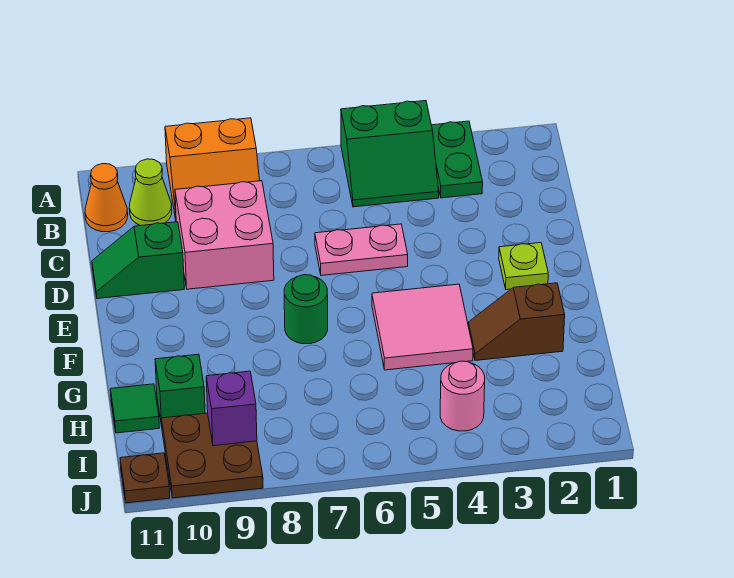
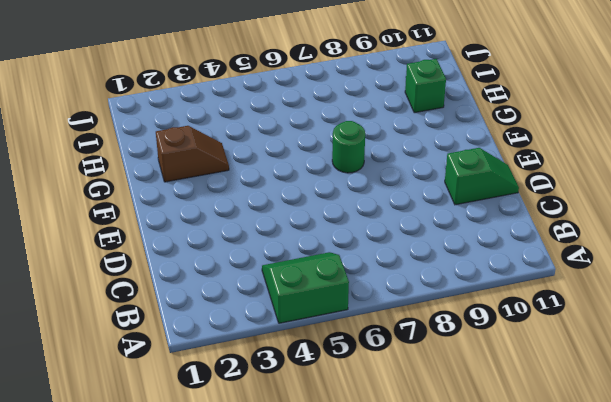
none -> green plate A3:B3 level 1
none -> orange slope A8:B9 level 1 top A
none -> lime cone B10 level 1

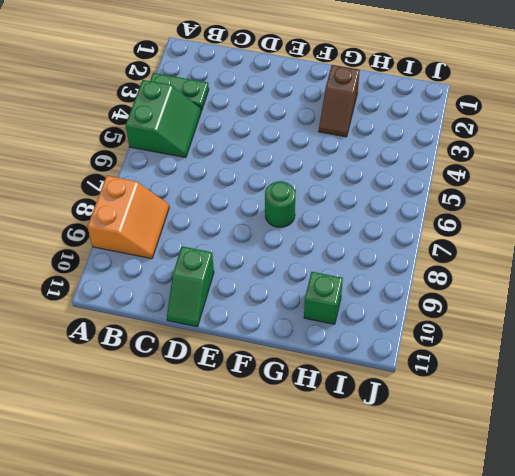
none -> lime cone B10 level 1
none -> orange cone B11 level 1
none -> pink brick C8:D9 level 1

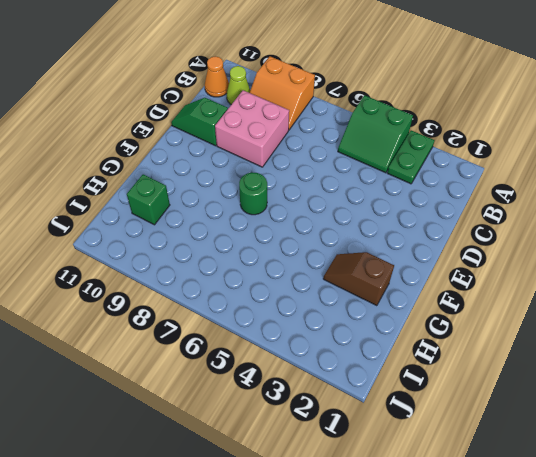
none -> pink plate D5:D6 level 1
none -> lime plate E2 level 1
none -> pink tile F4:G5 level 1

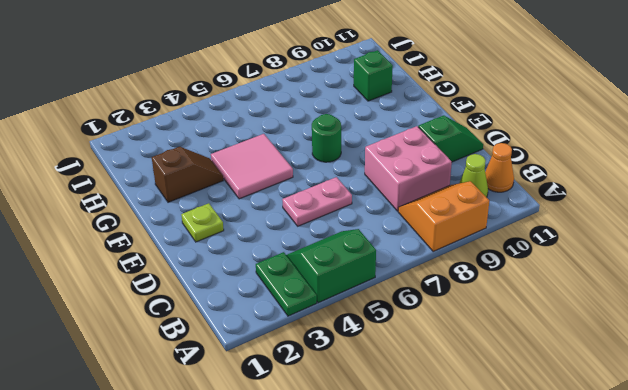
none -> green tile H11 level 1
none -> pink round brick I4 level 1
none -> brown plate I9:J10 level 1

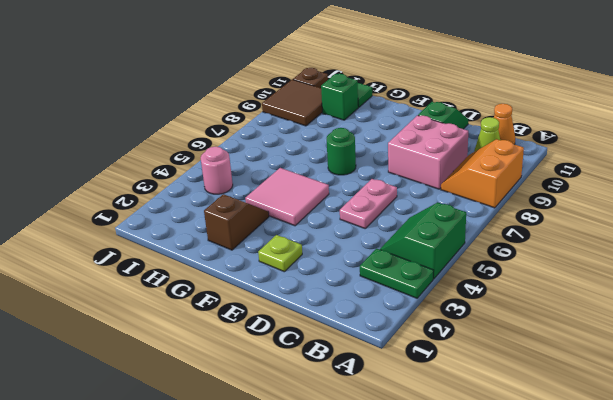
brown tile I9:J10 level 1 -> brown plate I9:J10 level 1
none -> purple brick I9 level 2

